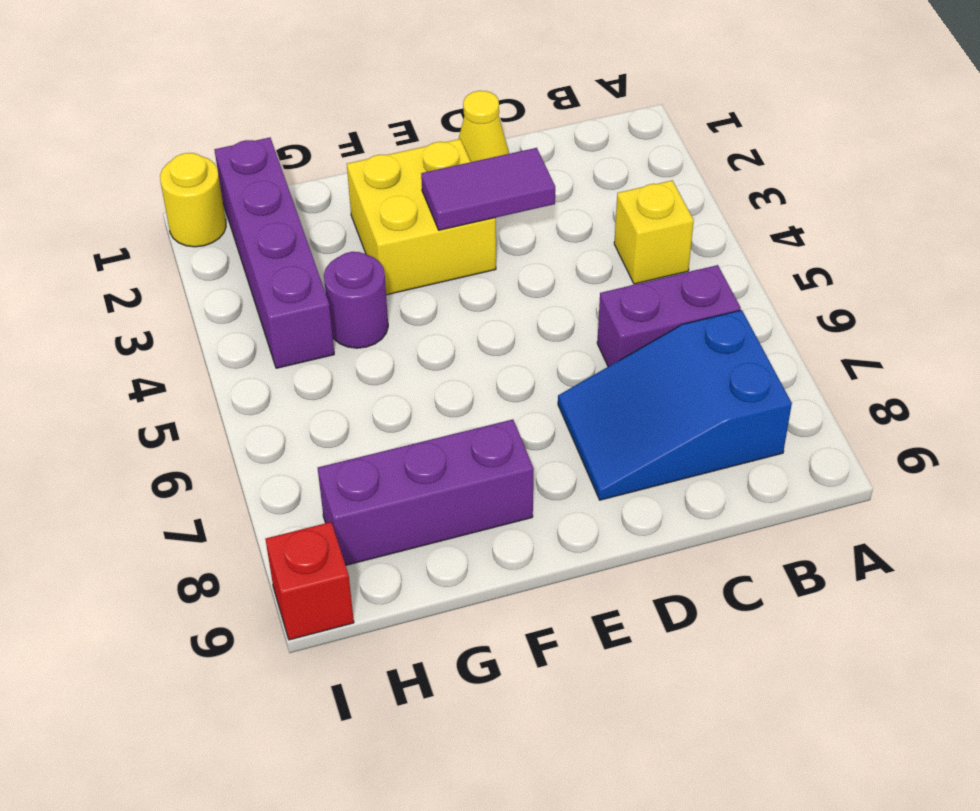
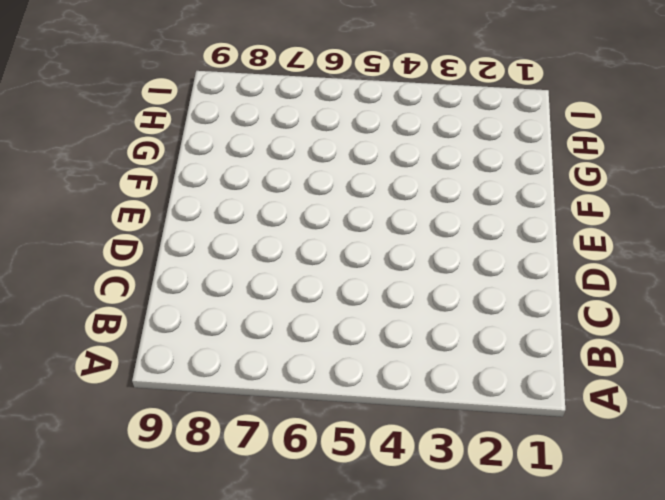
none -> yellow brick B4 level 1
none -> purple brick B6:C6 level 1

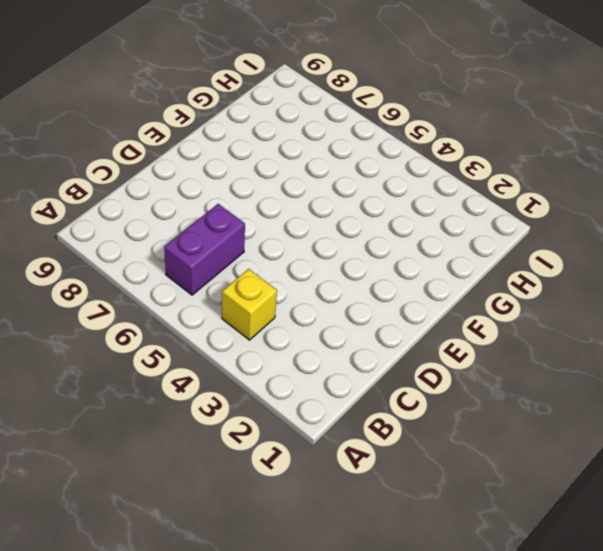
none -> blue slope B7:D8 level 1 top B
none -> yellow cone D1 level 1

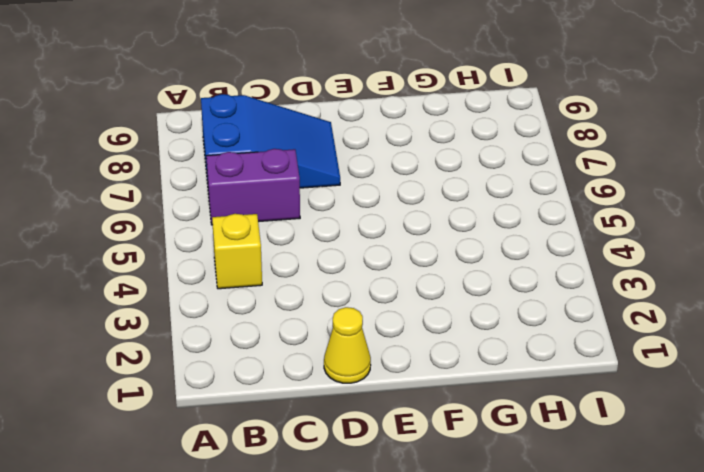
none -> yellow brick E2:F3 level 1
none -> purple brick F8:H8 level 1

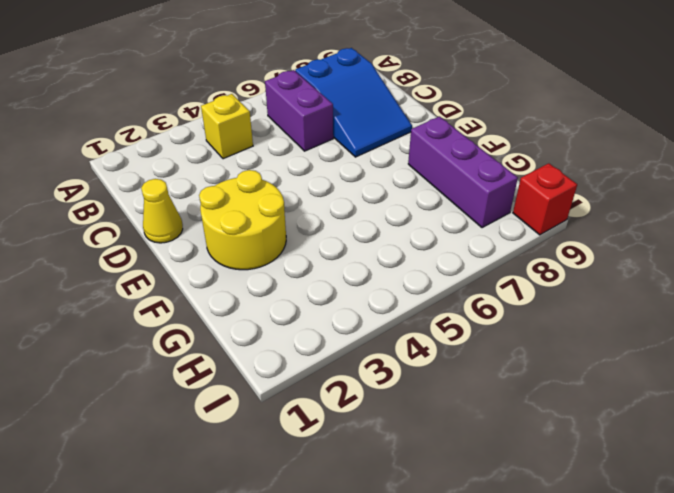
yellow round brick E2:F3 level 1 -> yellow brick E2:F3 level 1
none -> purple round brick G4 level 1
none -> purple brick H1:H4 level 1

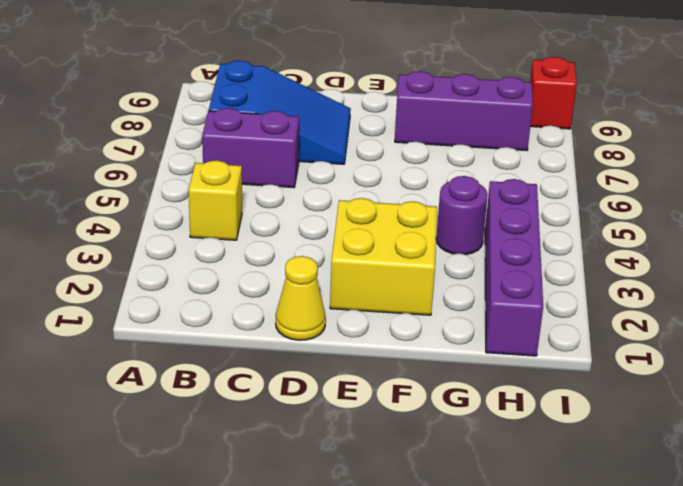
none -> yellow round brick I1 level 1
none -> purple tile D3:E3 level 2

